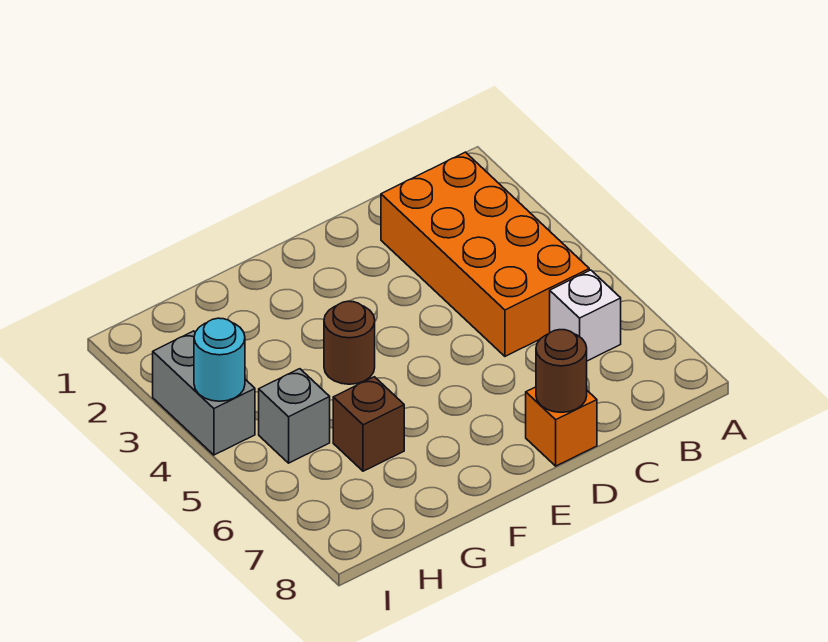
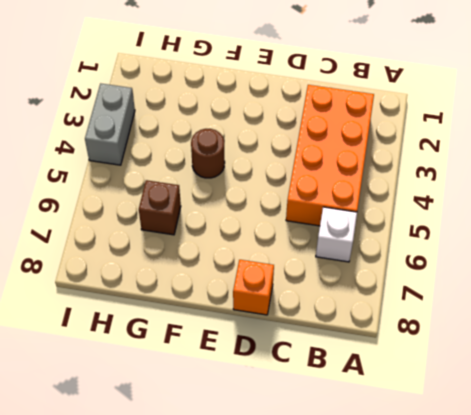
none -> grey brick H5 level 1
none -> brown round brick D8 level 2

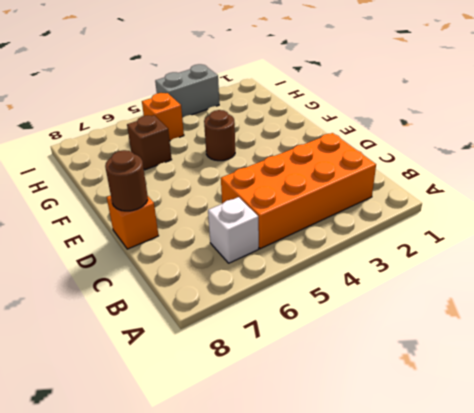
orange brick H5 level 1 -> grey brick H5 level 1
none -> cyan round brick I4 level 2

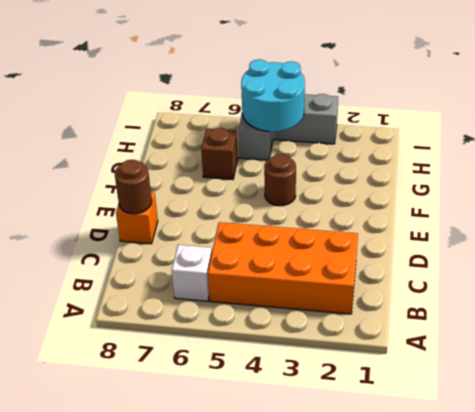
cyan round brick H4:I5 level 2 -> cyan round brick I4 level 2

